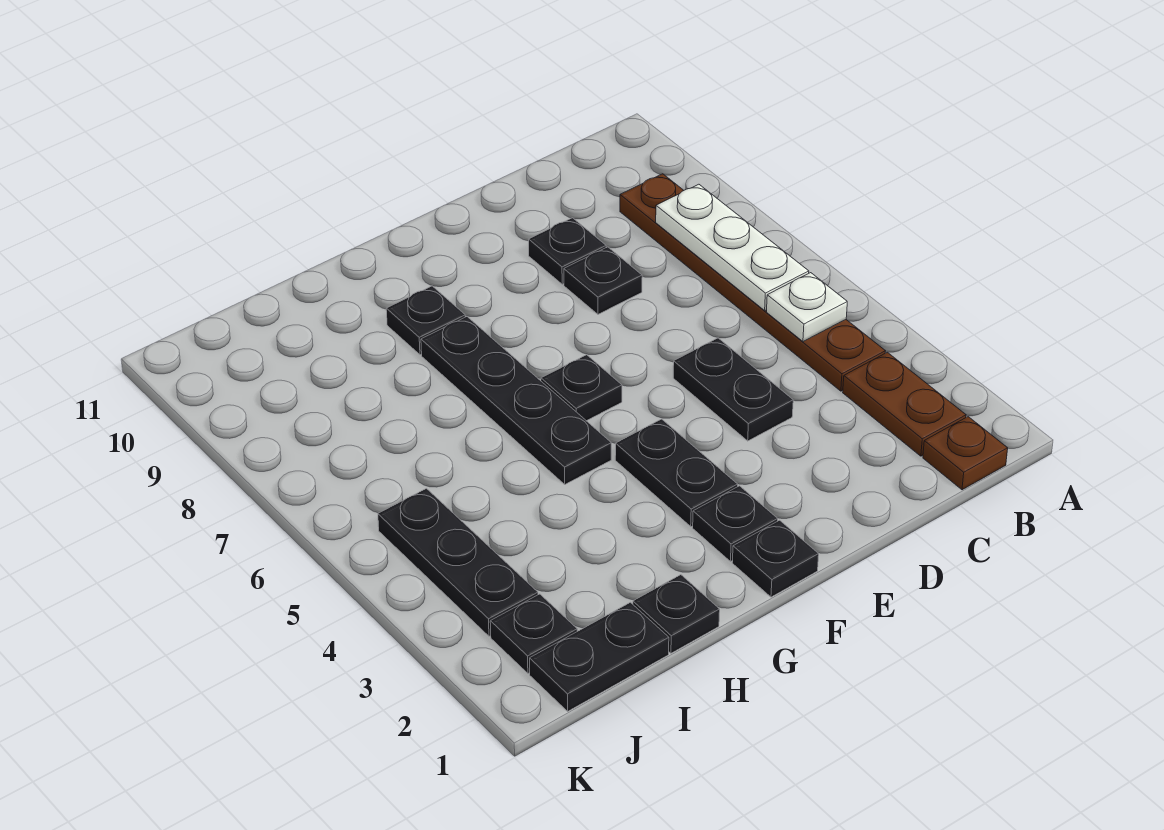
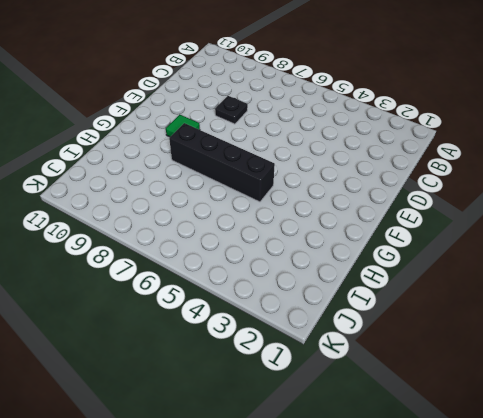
green tile F9 level 1 -> none
black brick G5:G8 level 1 -> black plate G5:G8 level 1
none -> brown plate B1 level 1
none -> brown plate B2:B3 level 1
none -> brown plate B4:B9 level 1

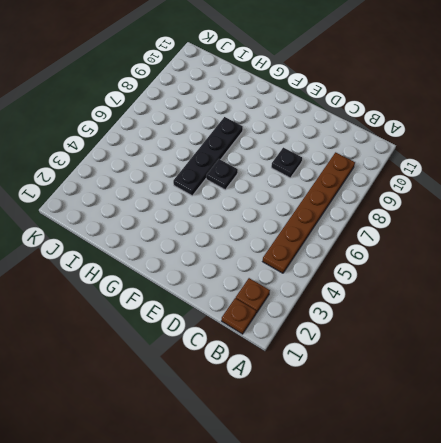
brown plate B2 level 1 -> brown plate B2:B3 level 1
none -> black plate D4:D5 level 1
none -> black plate D9 level 1
none -> black plate F1 level 1

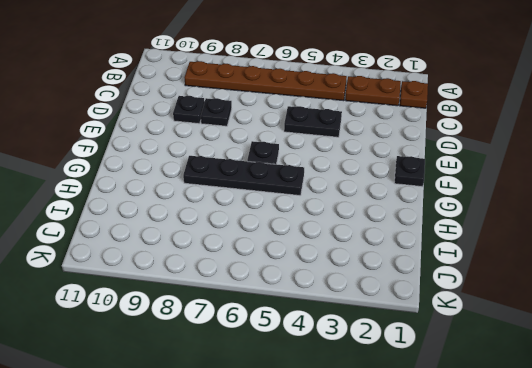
none -> black plate F2 level 1
none -> black plate F3:F4 level 1
none -> black plate G9 level 1

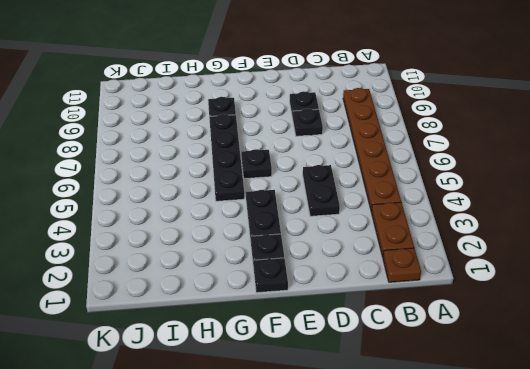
none -> black plate H1 level 1
none -> black plate I1:J1 level 1
none -> black plate J2 level 1

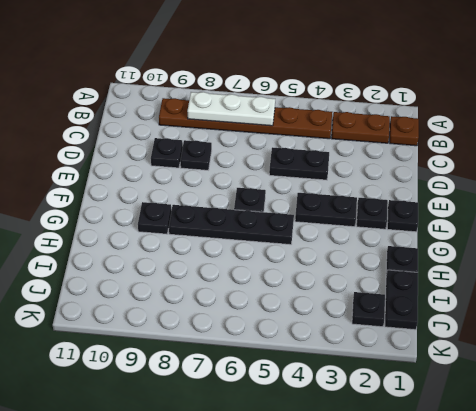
none -> black plate J3:J5 level 1
none -> white plate B5 level 2

